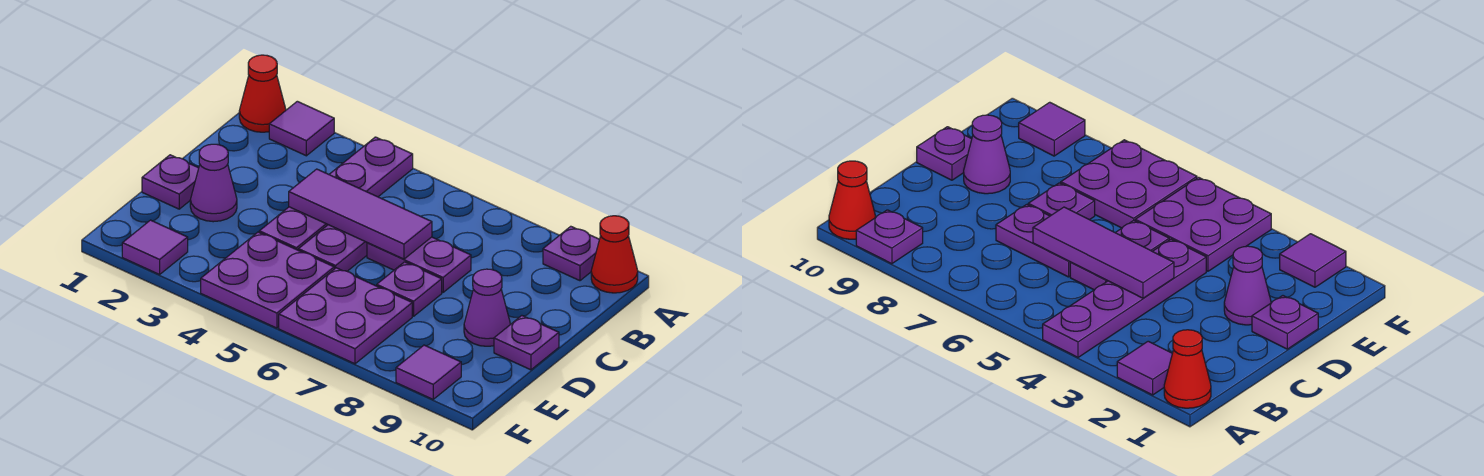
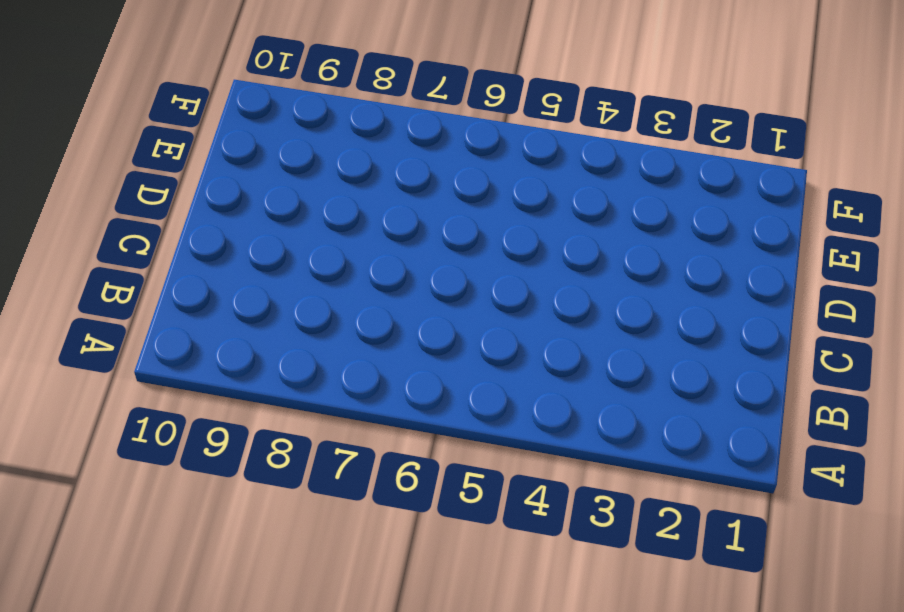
none -> red cone A1 level 1
none -> purple tile A2 level 1
none -> purple plate A4:D4 level 1

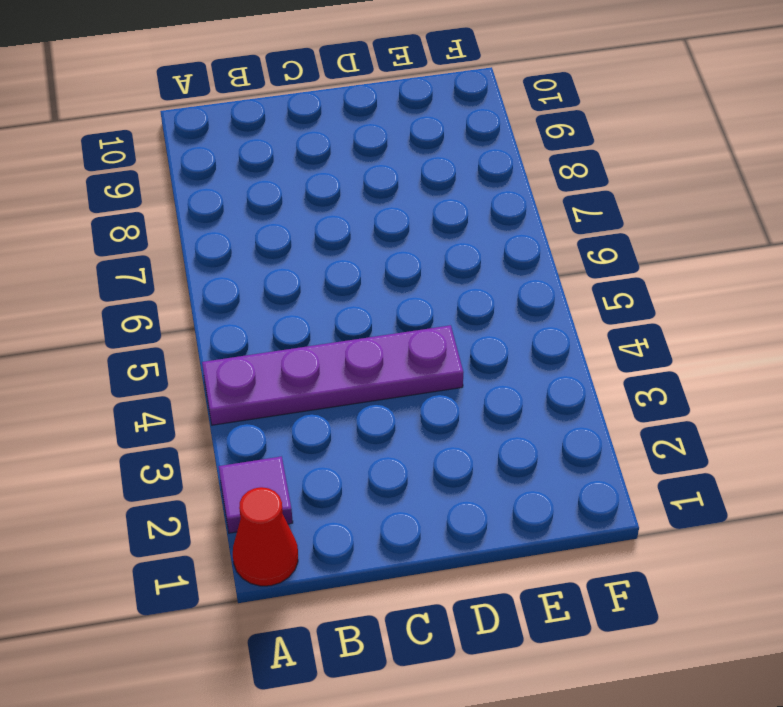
none -> purple plate A9 level 1
none -> red cone A10 level 1
none -> purple plate C5:D5 level 1

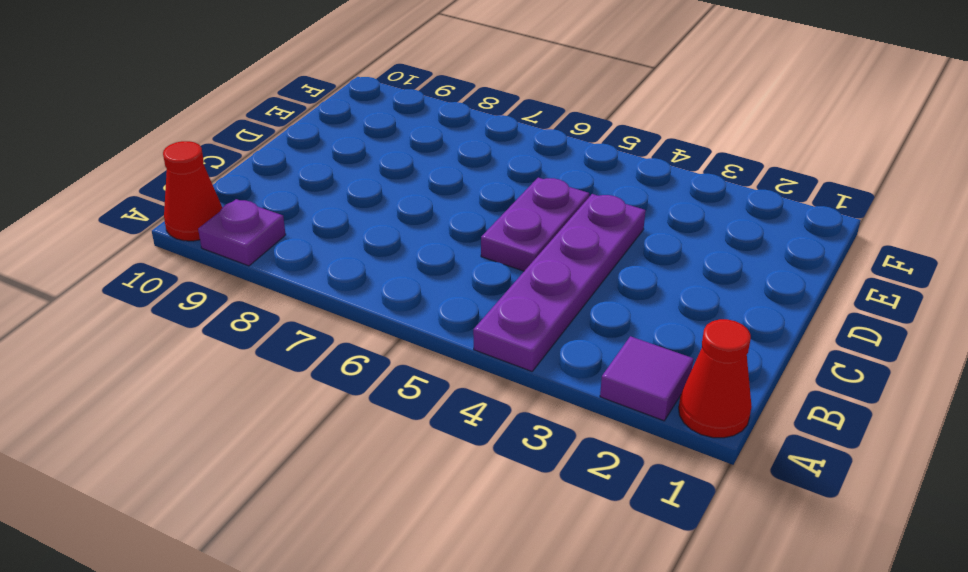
none -> purple plate C6:C7 level 1
none -> purple plate D1 level 1
none -> purple cone D2 level 1

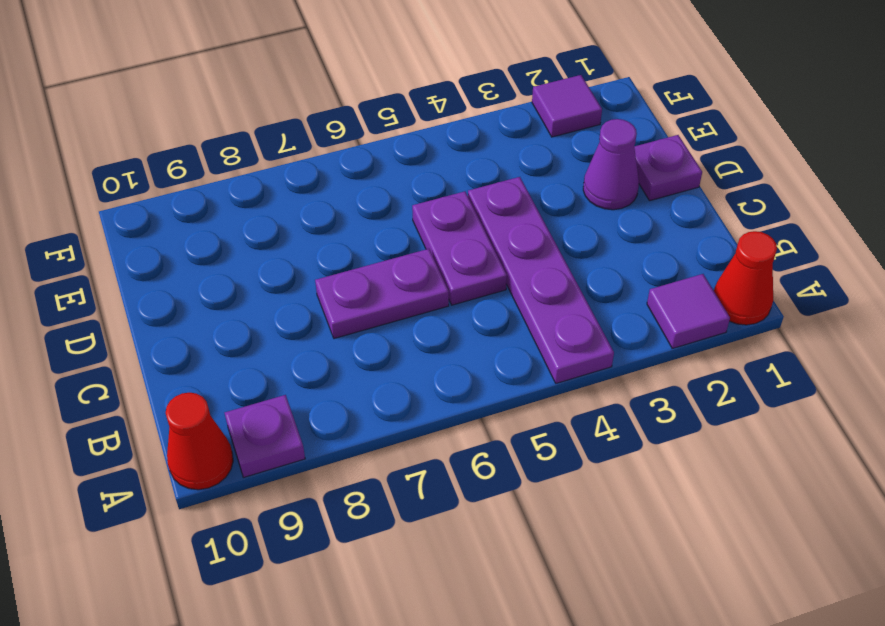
none -> purple plate D7 level 1
none -> purple cone D9 level 1
none -> purple plate D10 level 1

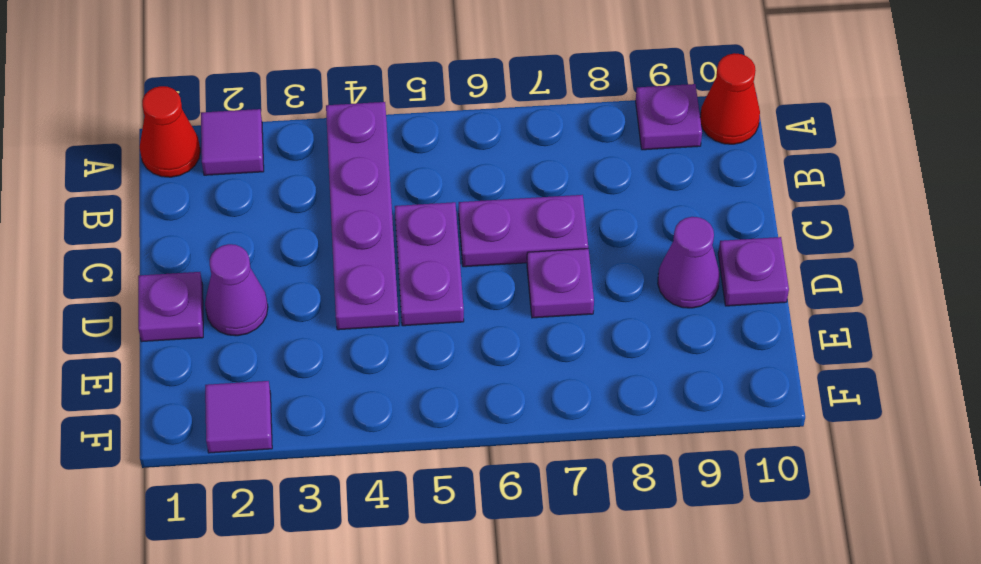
none -> purple plate E4:F5 level 1
none -> purple plate E6:F7 level 1
none -> purple tile F9 level 1

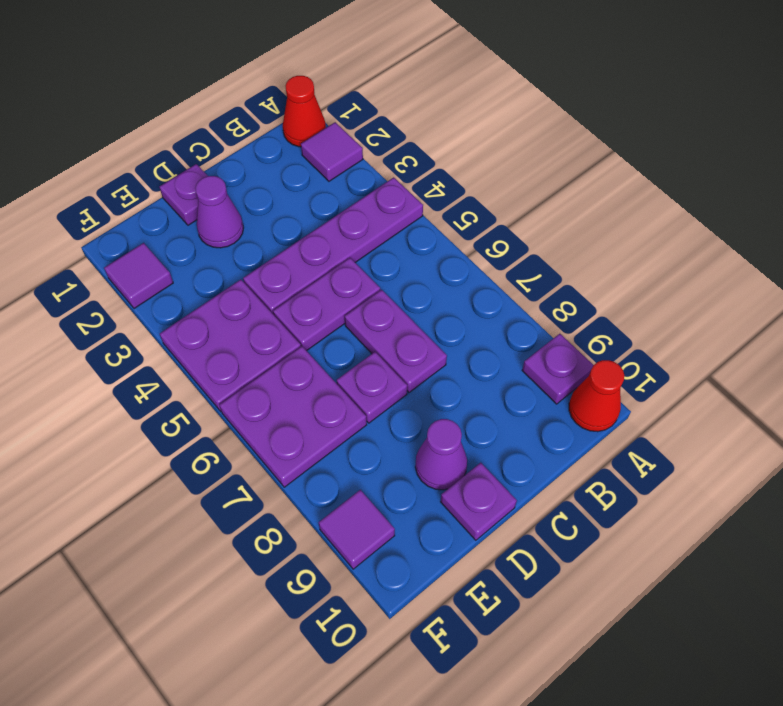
none -> purple tile C4:C6 level 2

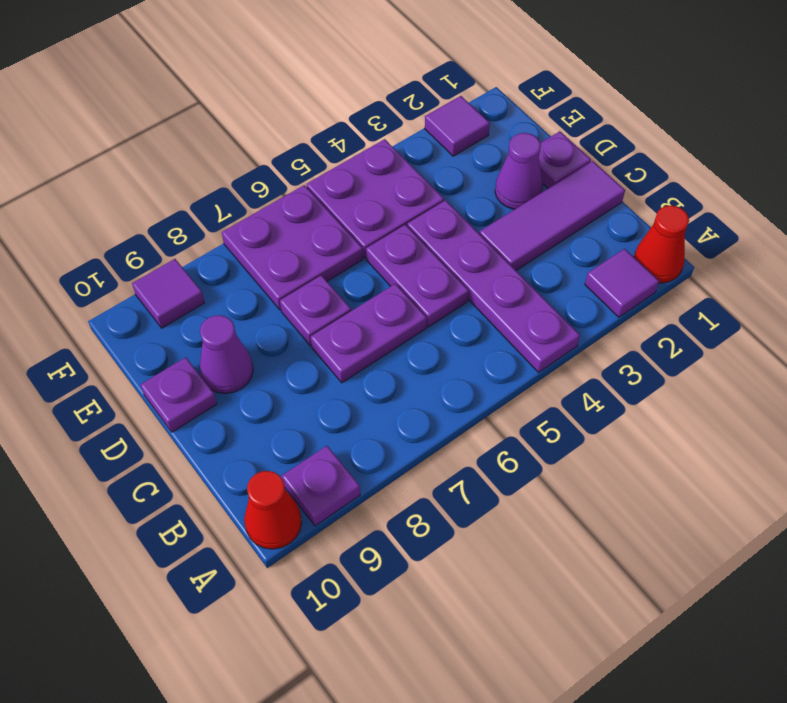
purple tile C1:C3 level 1 -> purple tile C4:C6 level 2

